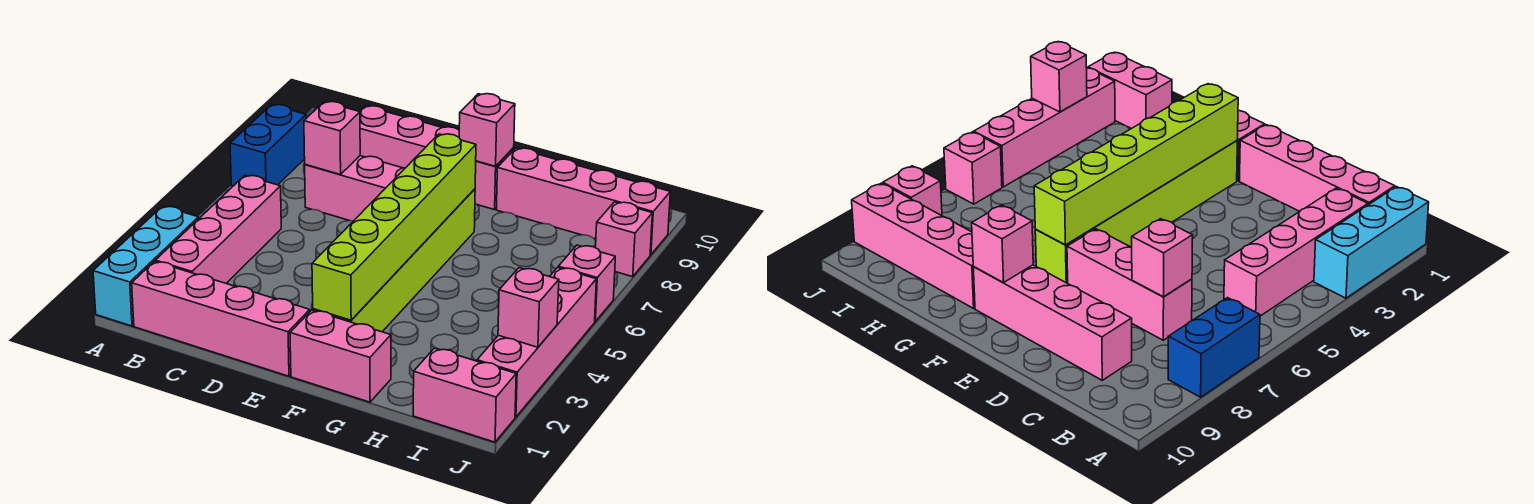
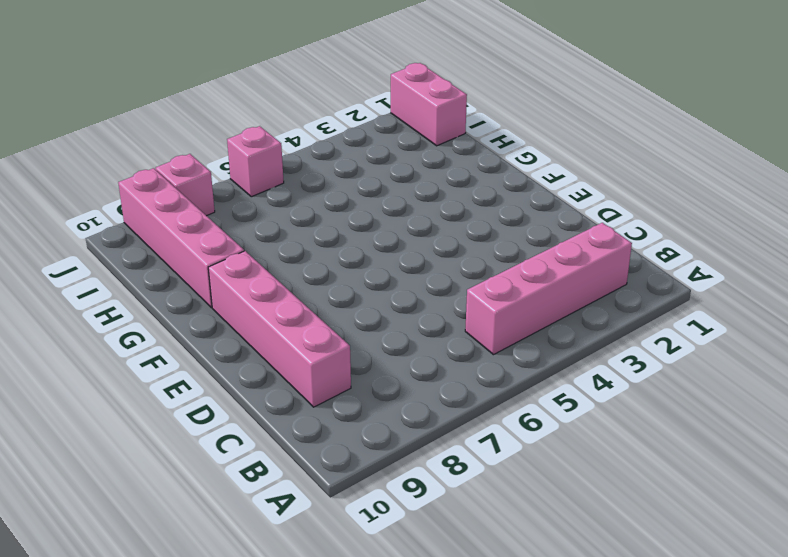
none -> cyan brick A1:A3 level 1
none -> blue brick A7:A8 level 1
none -> pink brick B1:E1 level 1

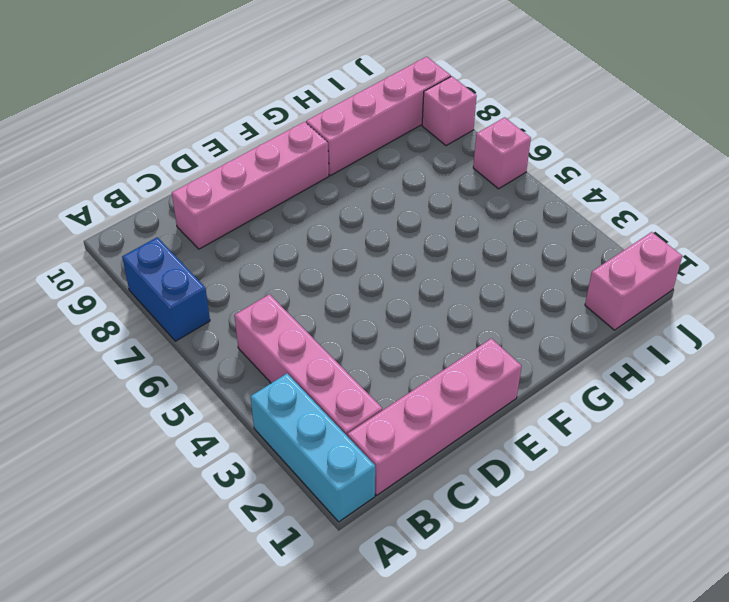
none -> pink brick C7:E7 level 1
none -> pink brick F1:G1 level 1
none -> lime brick F2:F7 level 1

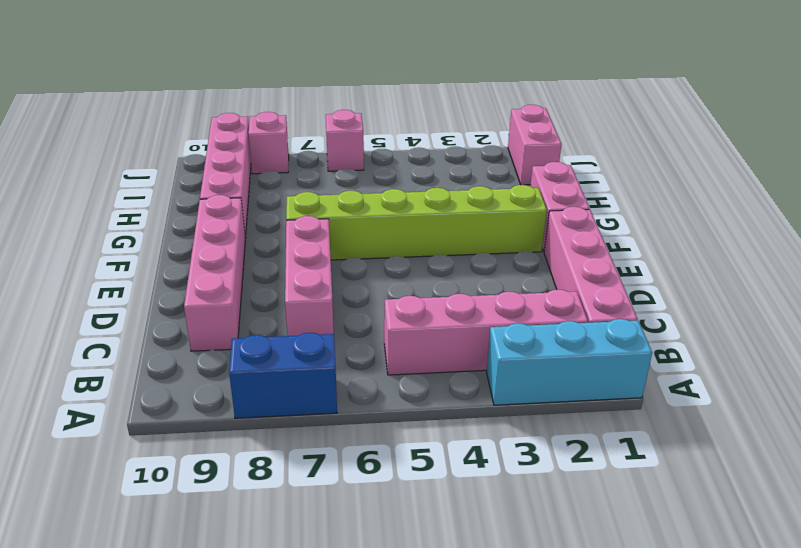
none -> pink brick J2:J5 level 1
none -> pink brick C7 level 2
none -> lime brick F2:F7 level 2

